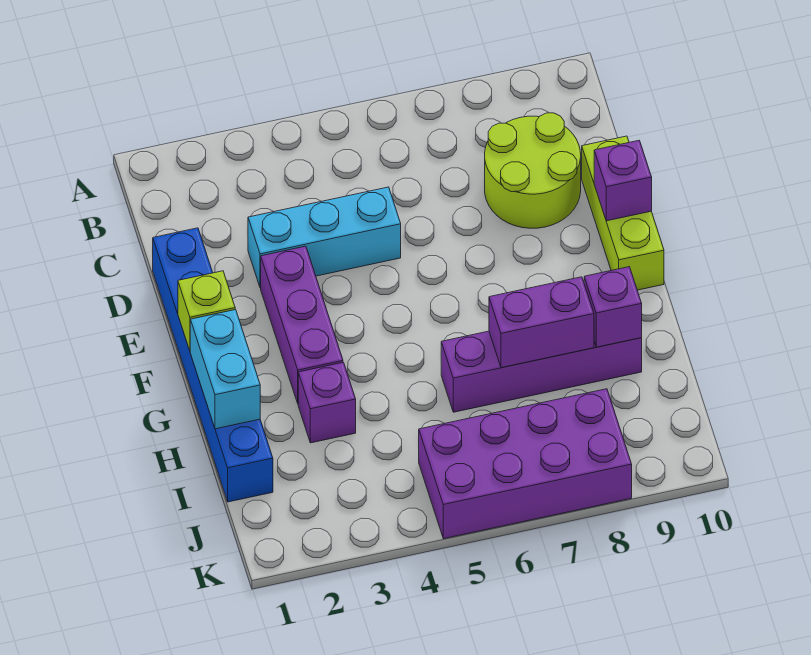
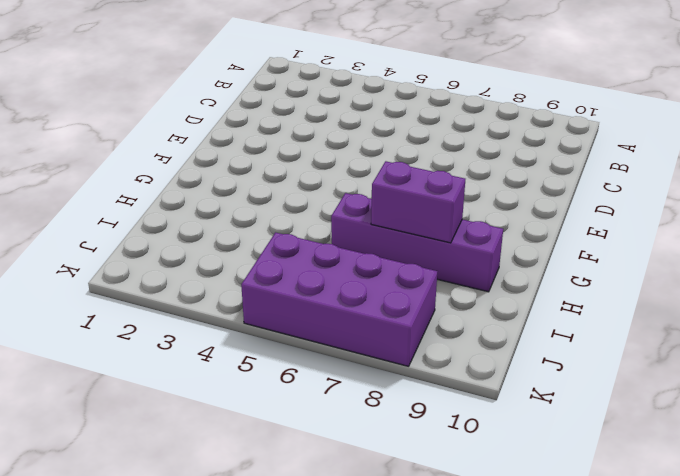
none -> lime round brick C8:D9 level 1
none -> blue brick D1:I1 level 1
none -> cyan brick D3:D5 level 1

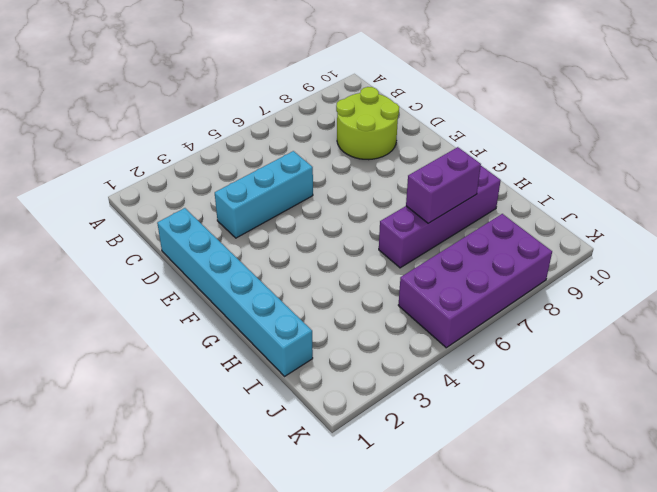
cyan brick D1:I1 level 1 -> blue brick D1:I1 level 1
none -> lime brick D10:F10 level 1
none -> purple brick E3:G3 level 1
none -> purple brick H3 level 1

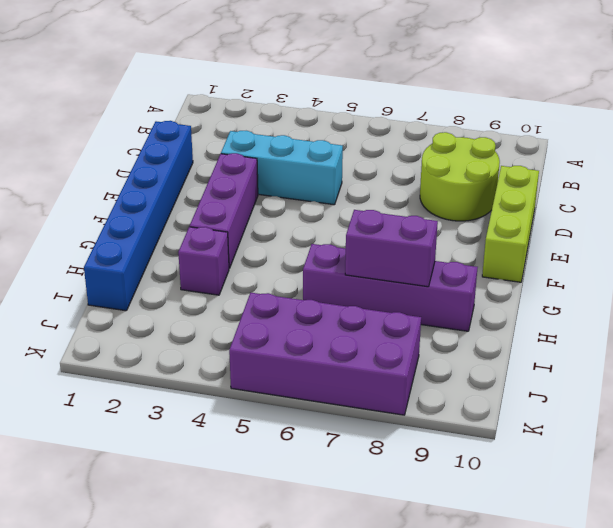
none -> purple brick E10 level 2
none -> lime brick F1 level 2
none -> cyan brick G1:H1 level 2

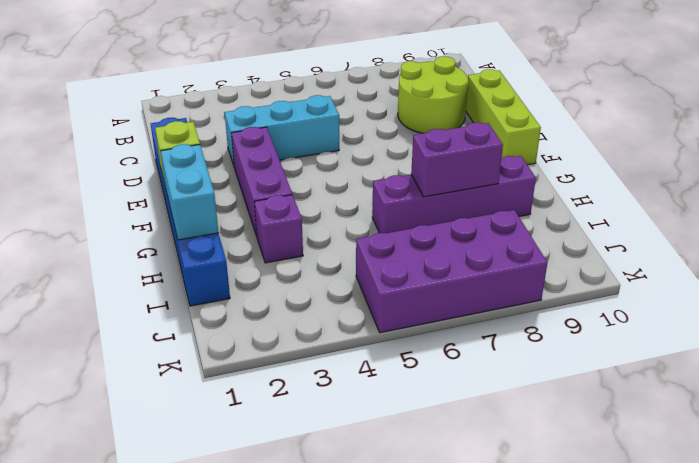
none -> purple brick E10 level 2
none -> purple brick H9 level 2

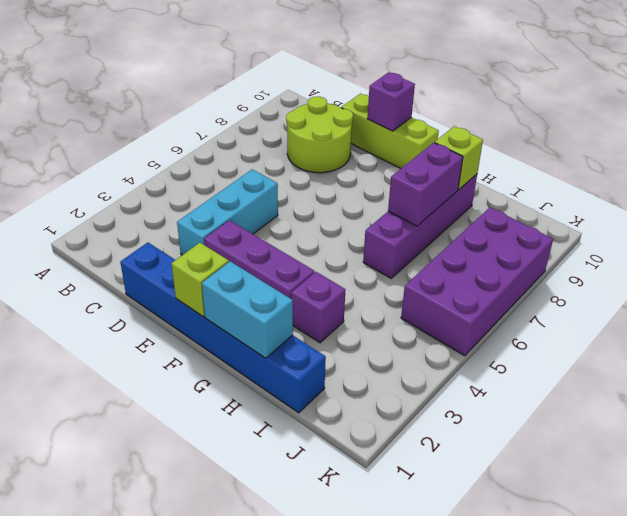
lime brick H9 level 2 -> purple brick H9 level 2

